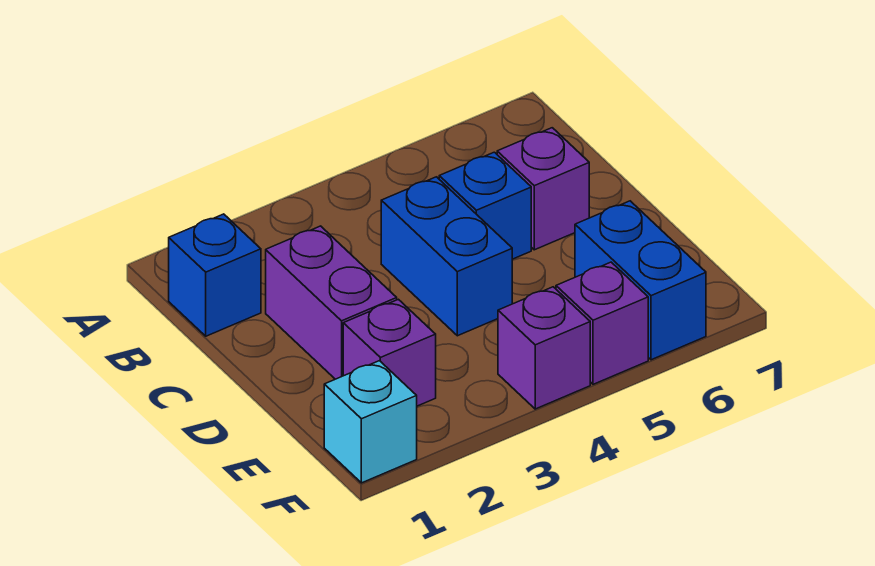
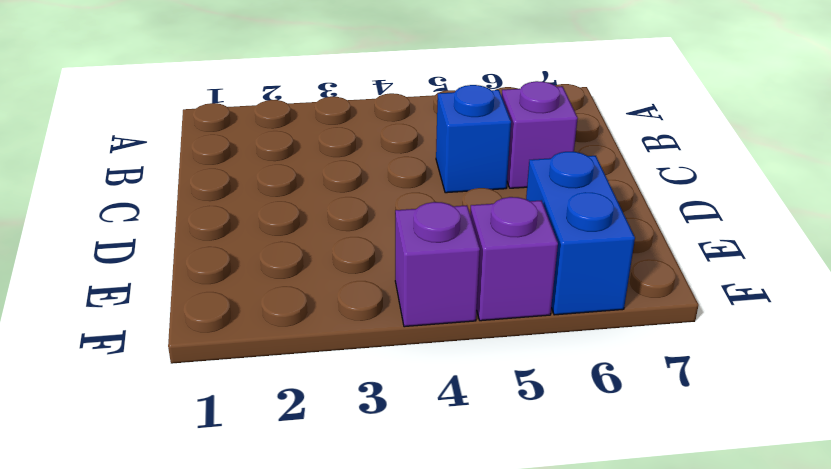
none -> blue brick B1 level 1
none -> purple brick C2:D2 level 1

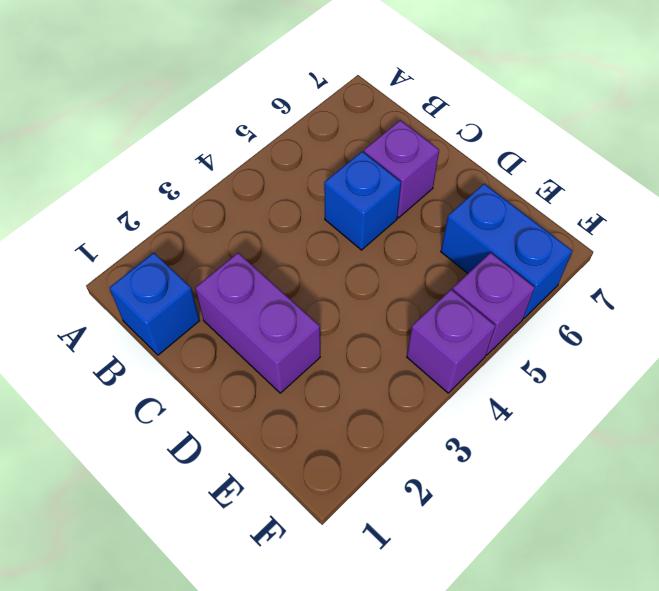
none -> blue brick C4:D4 level 1
none -> purple brick E2 level 1

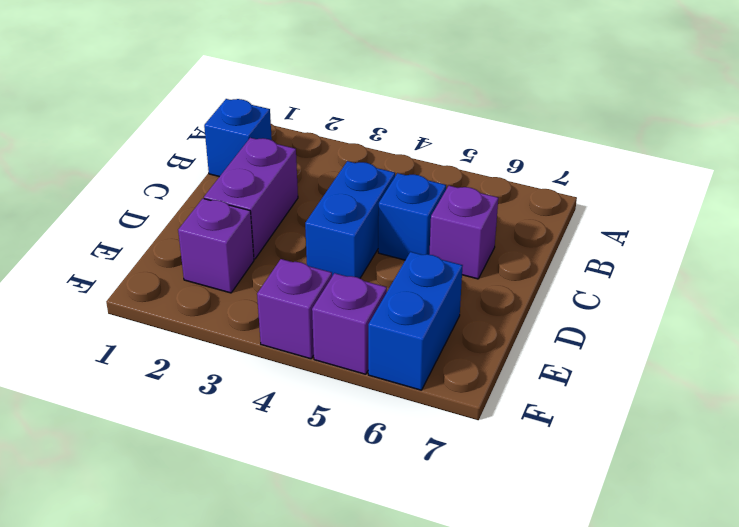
none -> cyan brick F1 level 1

